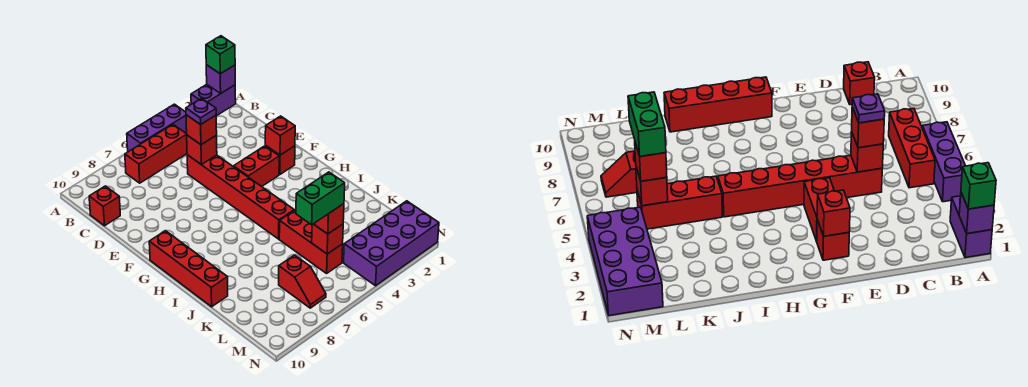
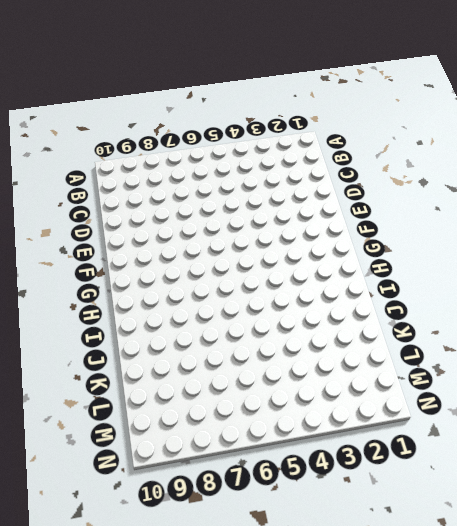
none -> purple brick A1:A2 level 1
none -> purple brick A4:A6 level 1
none -> red brick B5:B7 level 1

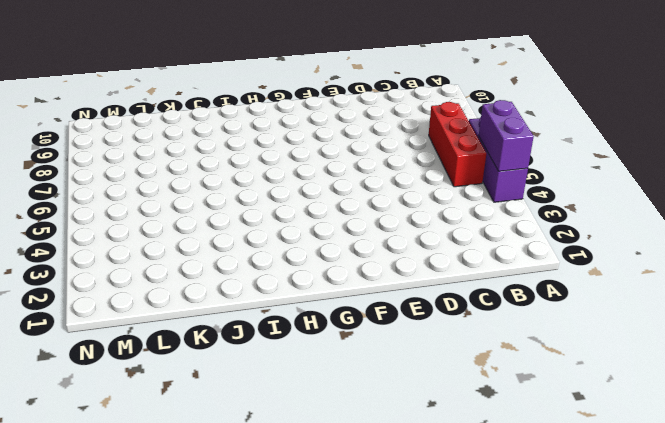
purple brick A4:A5 level 2 -> purple brick A1:A2 level 1
none -> red brick C10 level 1
none -> red brick D5:I5 level 1
none -> red brick F2 level 1

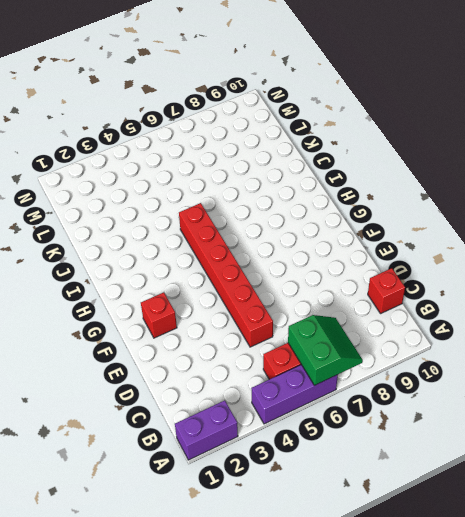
green slope A6:B7 level 2 top 6 -> none
none -> red brick F3:F4 level 1
none -> red brick G10:J10 level 1
none -> red brick J5:L5 level 1

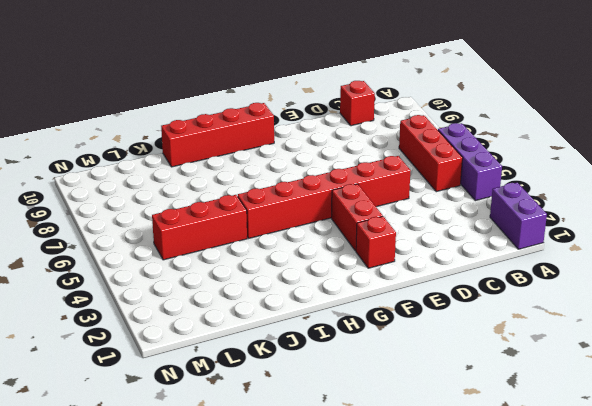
none -> red slope L7:M7 level 1 top L
none -> purple brick M1:N4 level 1
none -> purple brick A1 level 2

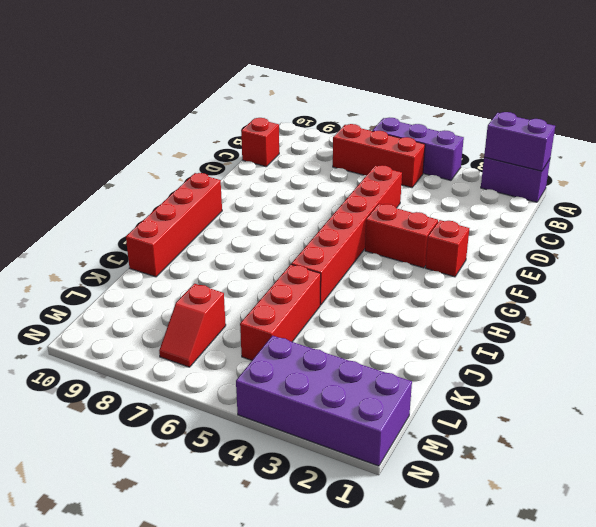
purple brick A1:A2 level 2 -> purple brick A1 level 2
none -> red brick D5 level 2
none -> red brick F2 level 2
none -> red brick L5 level 2

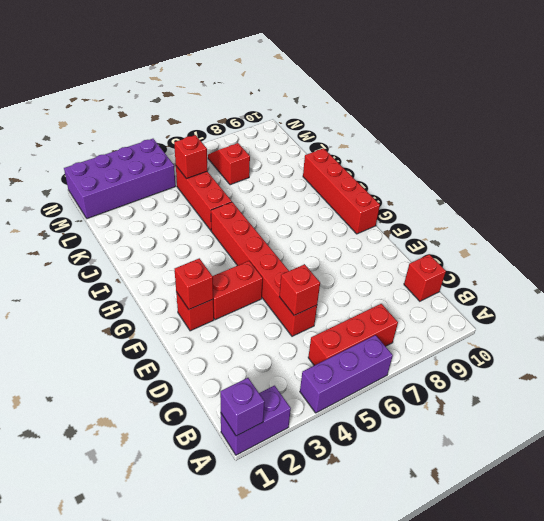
none -> green brick A1 level 3
none -> red brick D5 level 3
none -> red brick L5 level 3

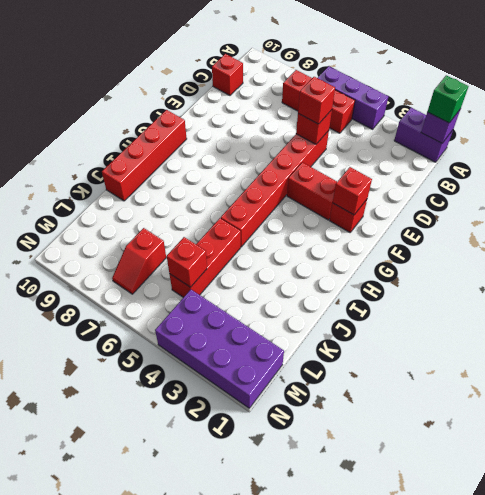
none -> red brick L5 level 3
none -> purple plate D5 level 4
none -> green brick L5:L6 level 4

